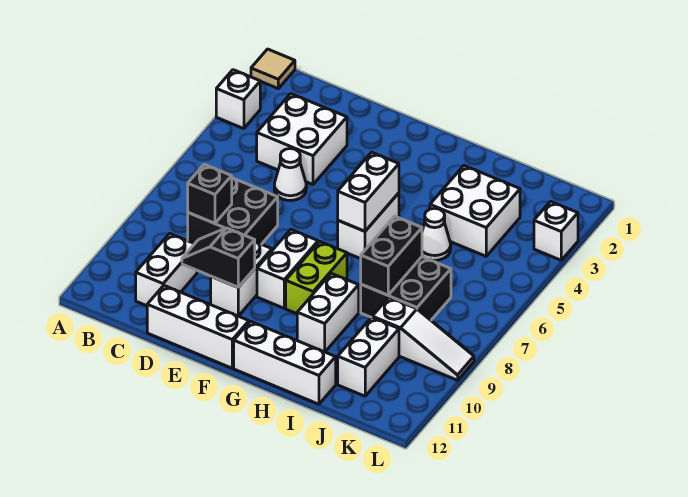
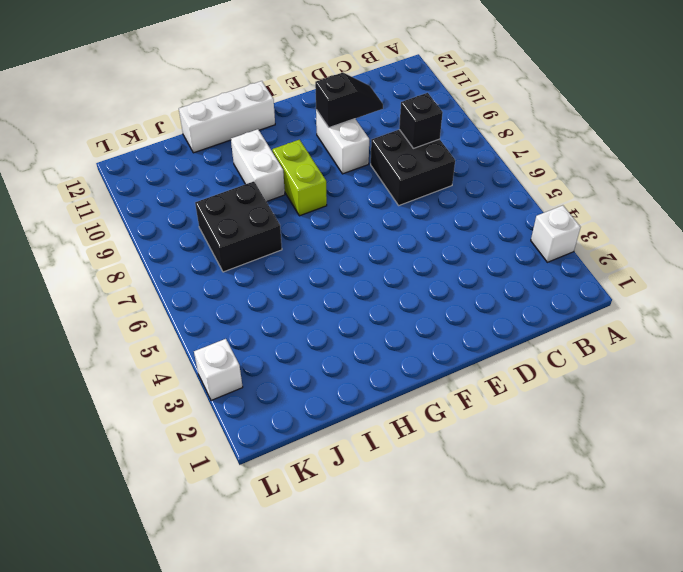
none -> tan tile A1 level 1
none -> white brick C3:D4 level 1
none -> white brick C10:C11 level 1

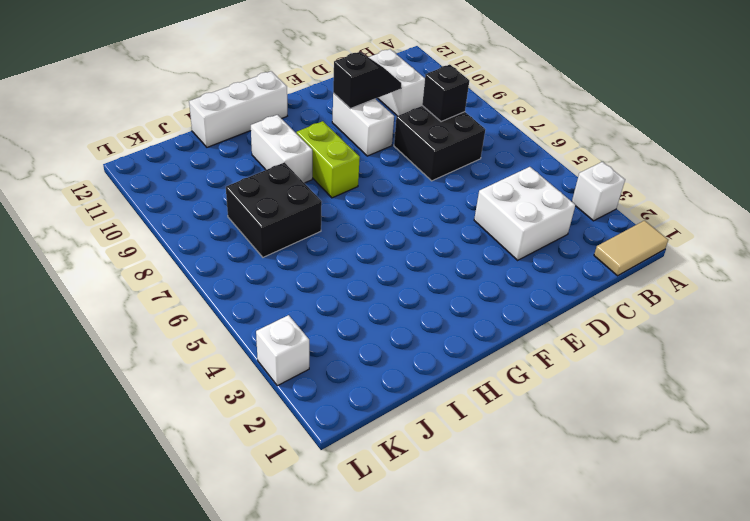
tan tile A1:B1 level 1 -> tan tile A1 level 1
none -> white cone D5 level 1
none -> white brick D12:F12 level 1
none -> white brick F8:F9 level 1

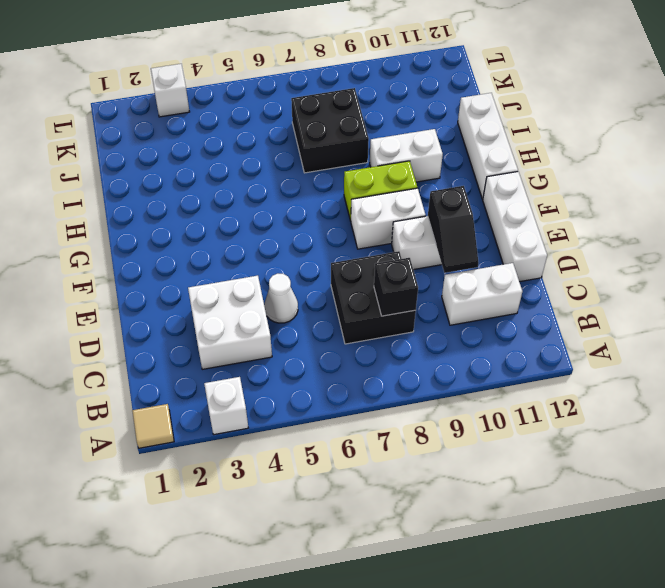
none -> white brick G5:G6 level 1
none -> white brick I3:J4 level 1
none -> white cone I5 level 1

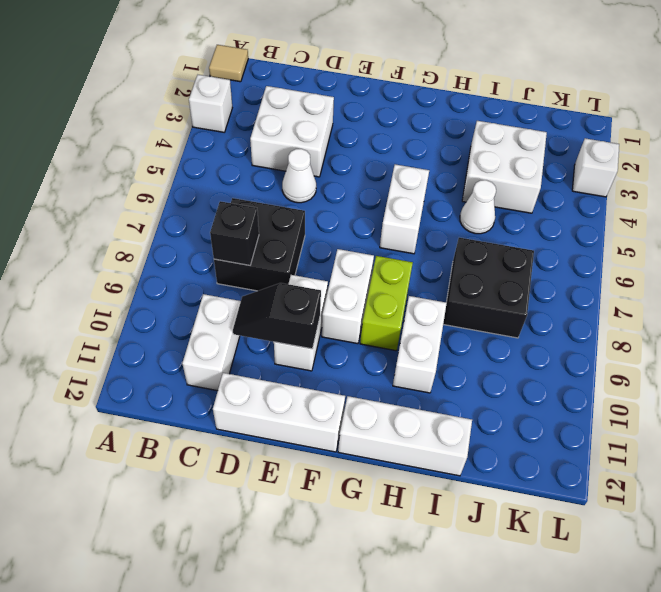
none -> white slope J9:L9 level 1 top J
none -> white brick J10:J11 level 1
none -> white brick G5:G6 level 2

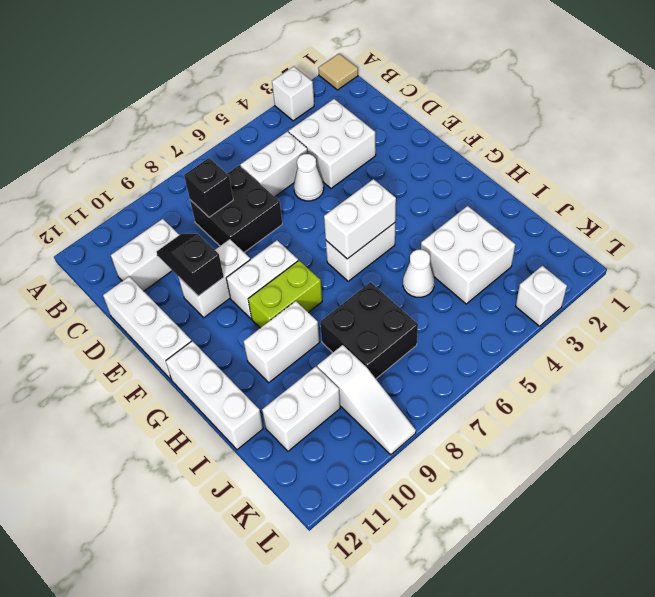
white brick C5:C6 level 1 -> none
none -> black brick I7:I8 level 2

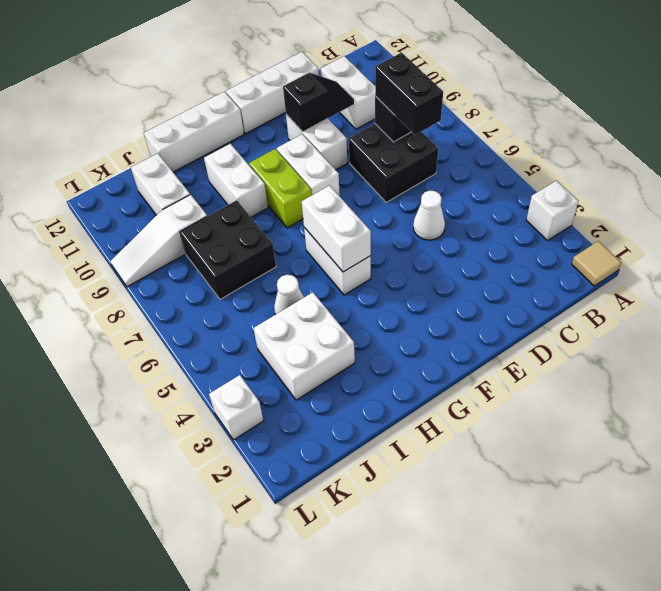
black brick C7:C8 level 3 -> black brick I7:I8 level 2
none -> white brick C3:D4 level 1

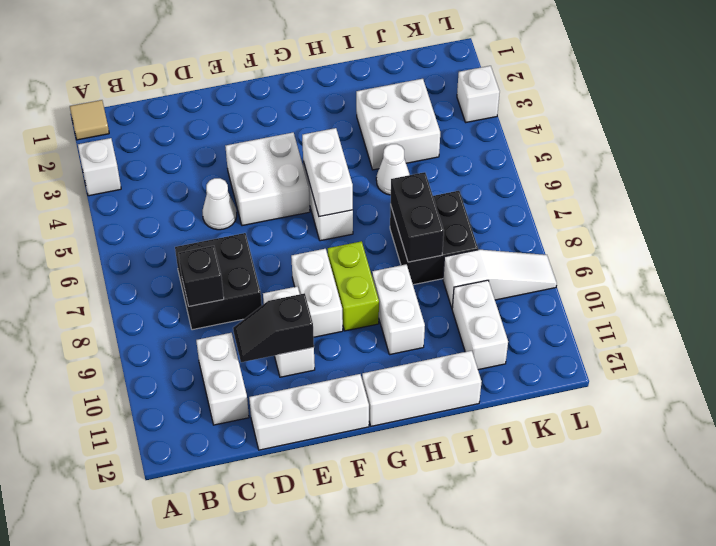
white brick E4:F5 level 1 -> white brick C3:D4 level 1

